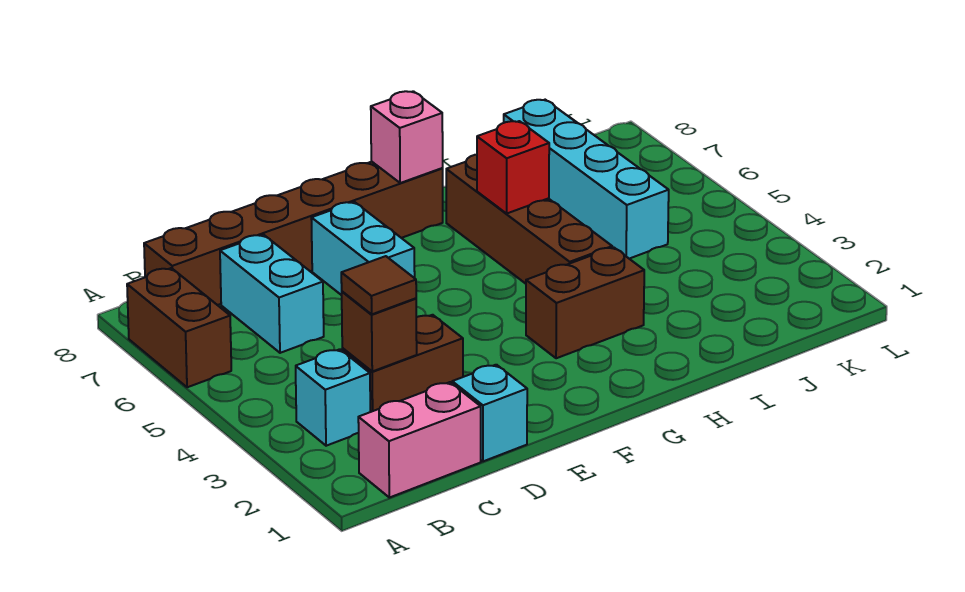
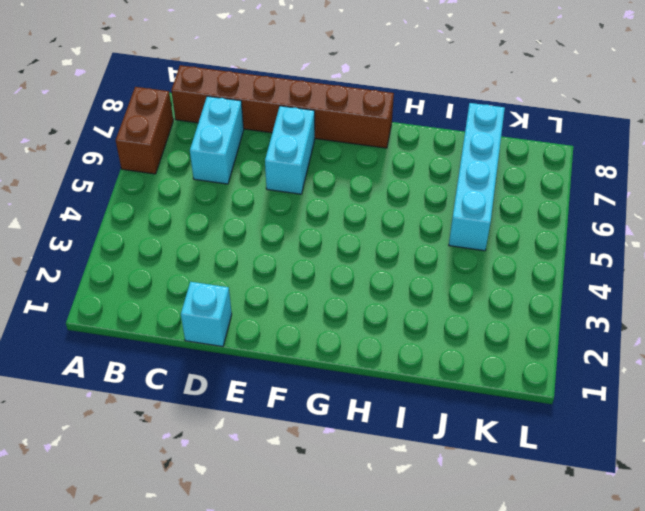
none -> pink brick B1:C1 level 1
none -> cyan brick B3 level 1
none -> brown brick C3:D3 level 1

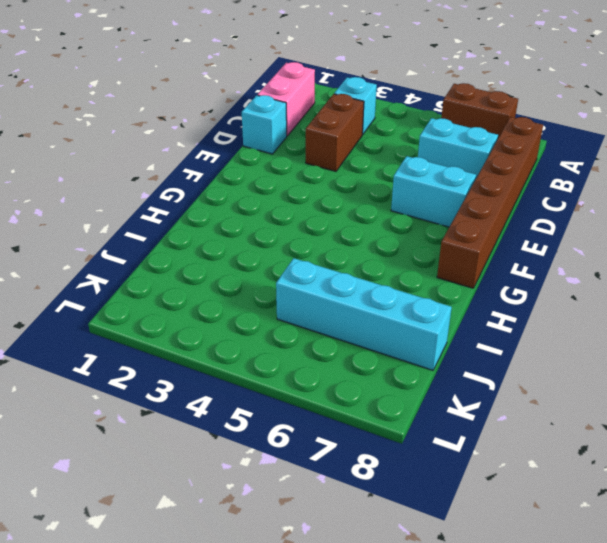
none -> brown brick G3:H3 level 1
none -> brown brick H4:H7 level 1
none -> brown brick C3 level 2

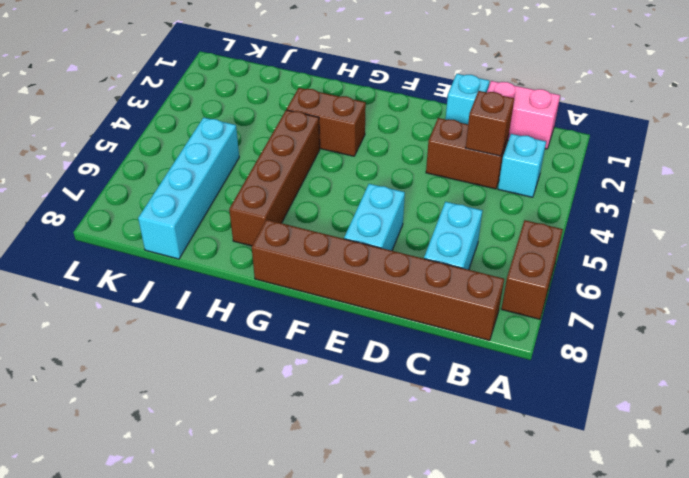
none -> pink brick G8 level 2
none -> red brick H6 level 2
none -> brown tile C3 level 3

